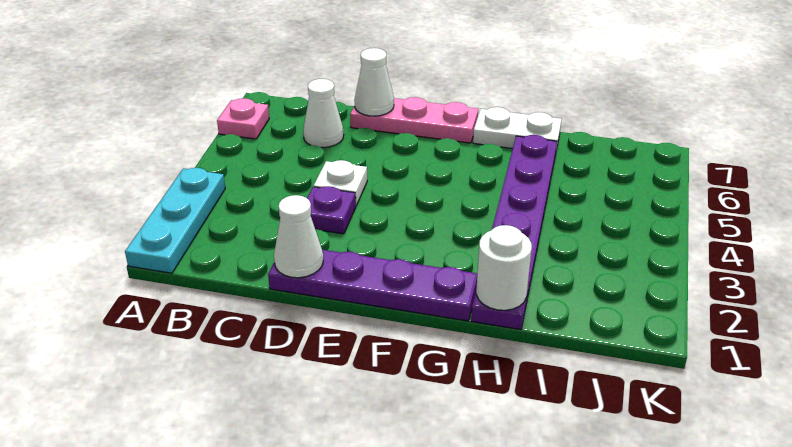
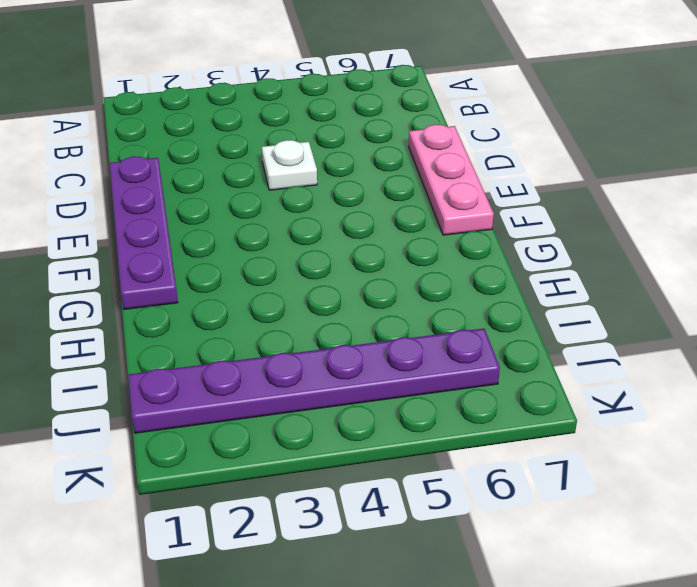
purple plate J1:J6 level 1 -> purple plate H1:H6 level 1
none -> cyan plate A1:A3 level 1
none -> pink plate A6 level 1
none -> white cone C6 level 1

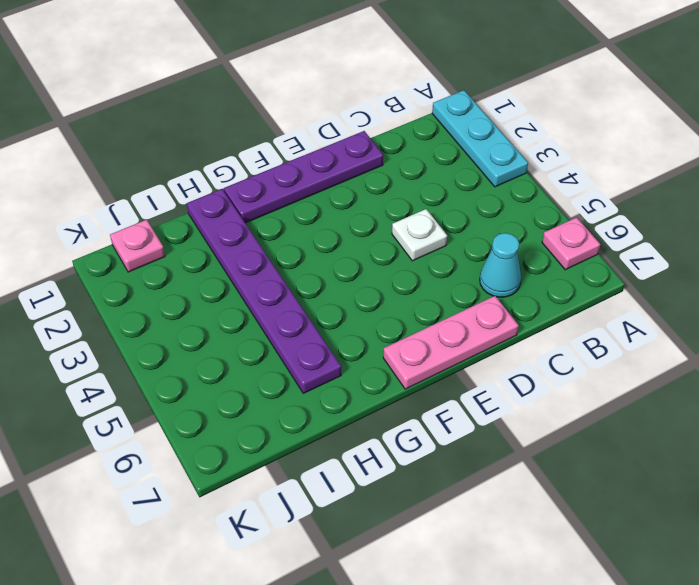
cyan cone C6 level 1 -> white cone C6 level 1
pink plate J1 level 1 -> none
none -> purple plate D3 level 1
none -> white plate G7:H7 level 1
none -> white cone D1 level 2

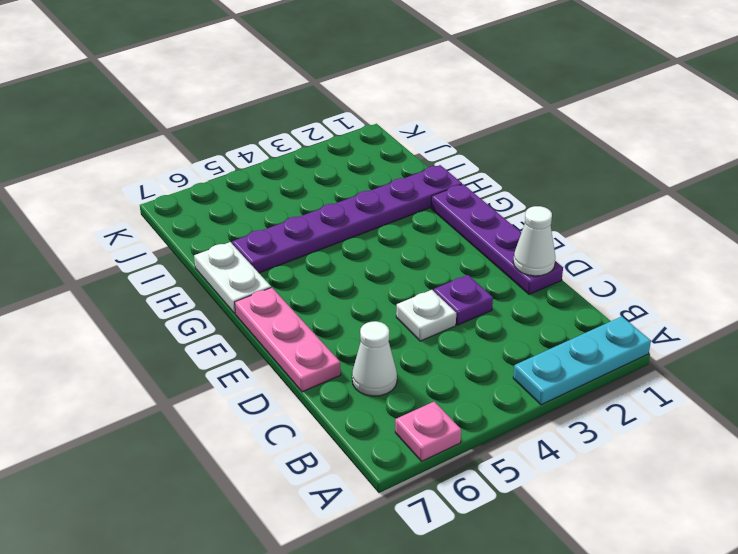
none -> white cone D7 level 2
none -> white round brick H1 level 2

